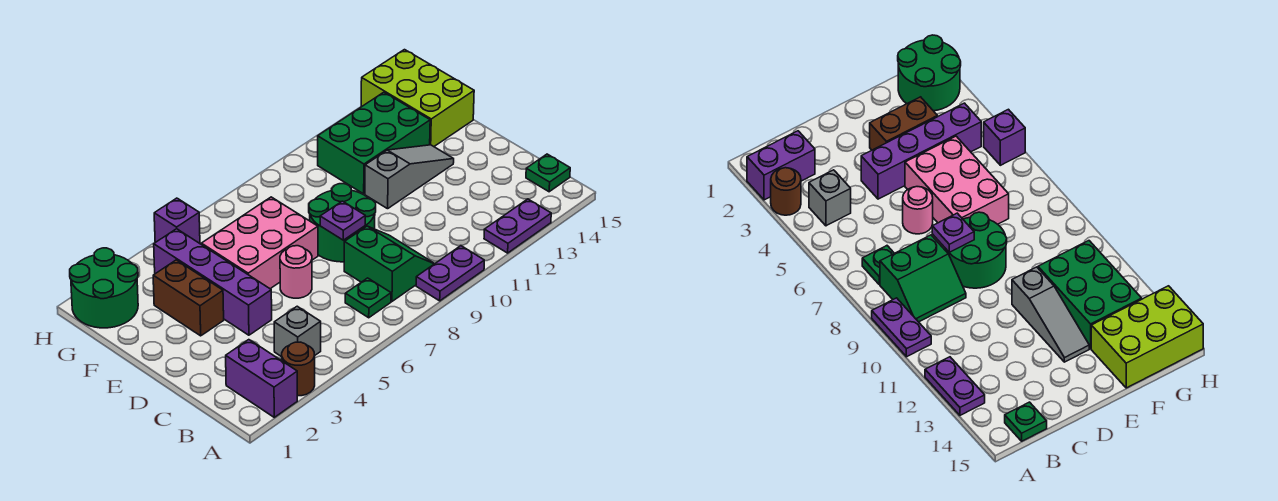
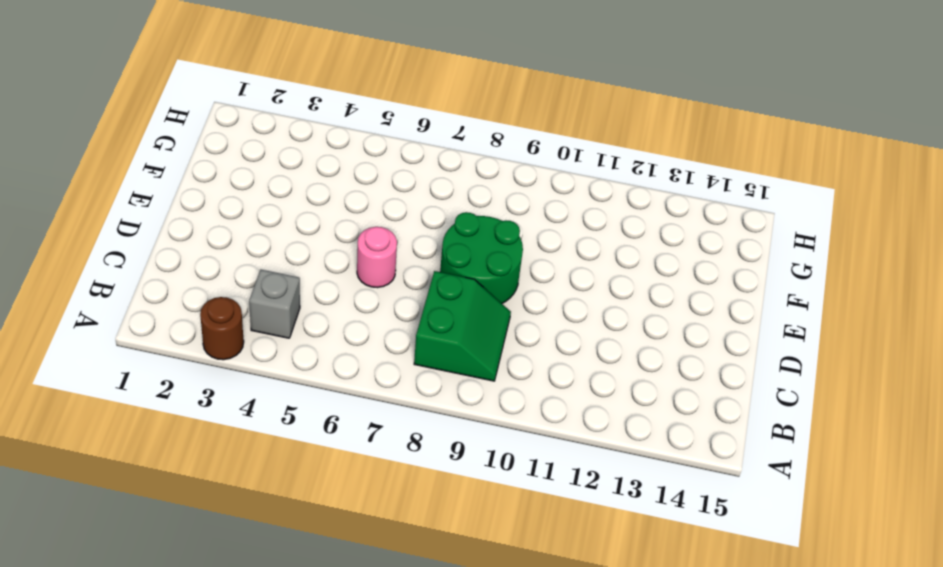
none -> purple brick A2:B2 level 1
none -> purple plate A9:A10 level 1
none -> purple plate A12:A13 level 1

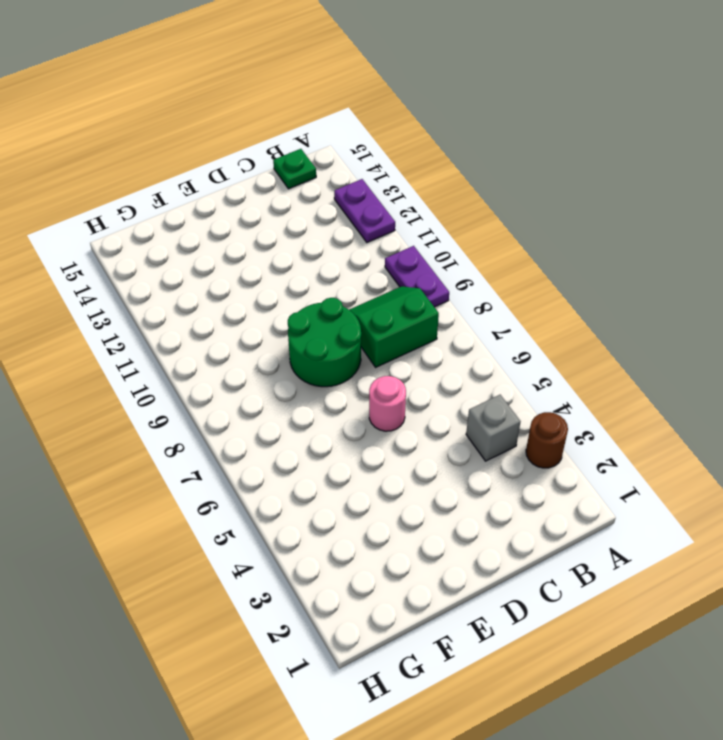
none -> purple brick A2:B2 level 1
none -> green plate B7 level 1
none -> purple brick D4:G4 level 1

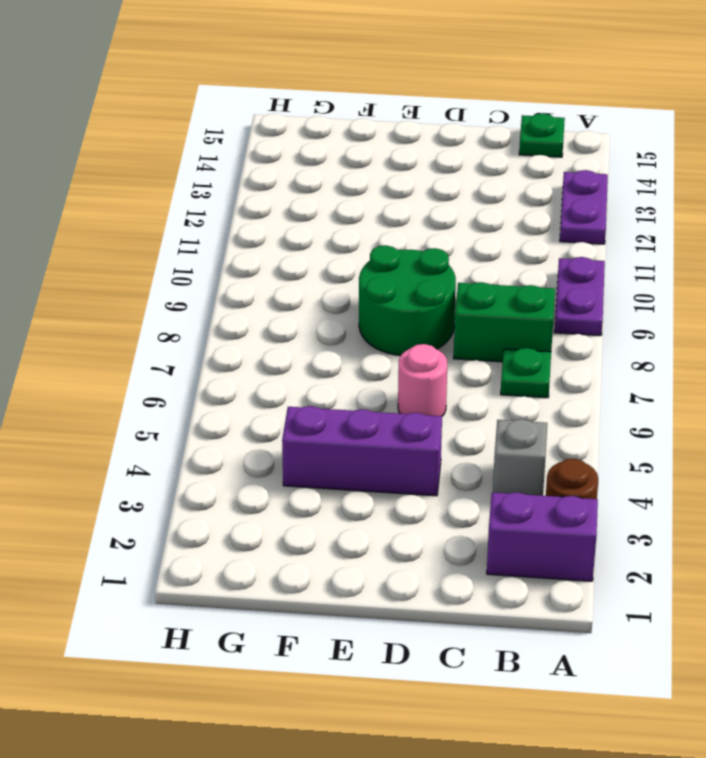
purple brick D4:F4 level 1 -> purple brick D4:G4 level 1
none -> brown brick E3:F3 level 1
none -> pink brick E5:F7 level 1
none -> grey slope E11:E13 level 1 top 11

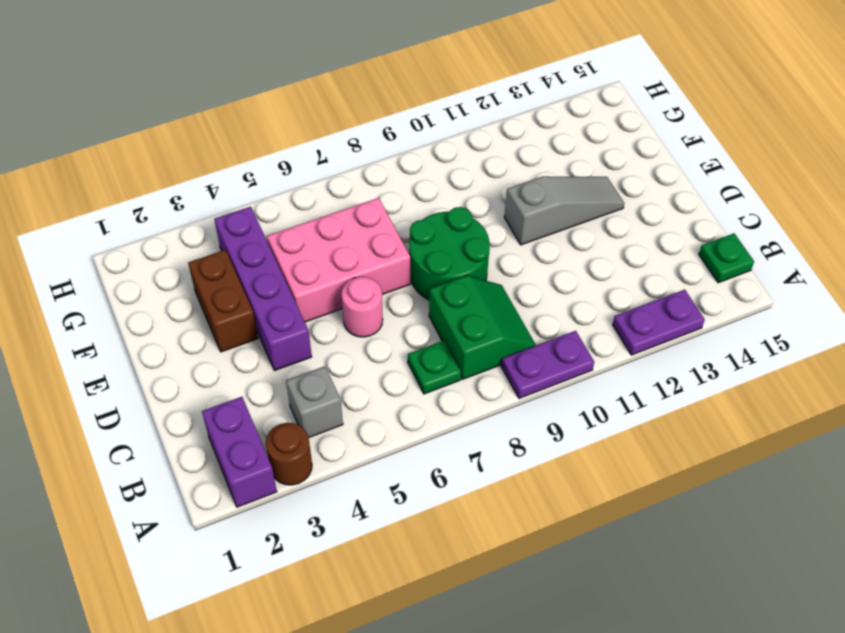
none -> green brick F11:G13 level 1
none -> lime brick F14:H15 level 1
none -> green round brick G1:H2 level 1

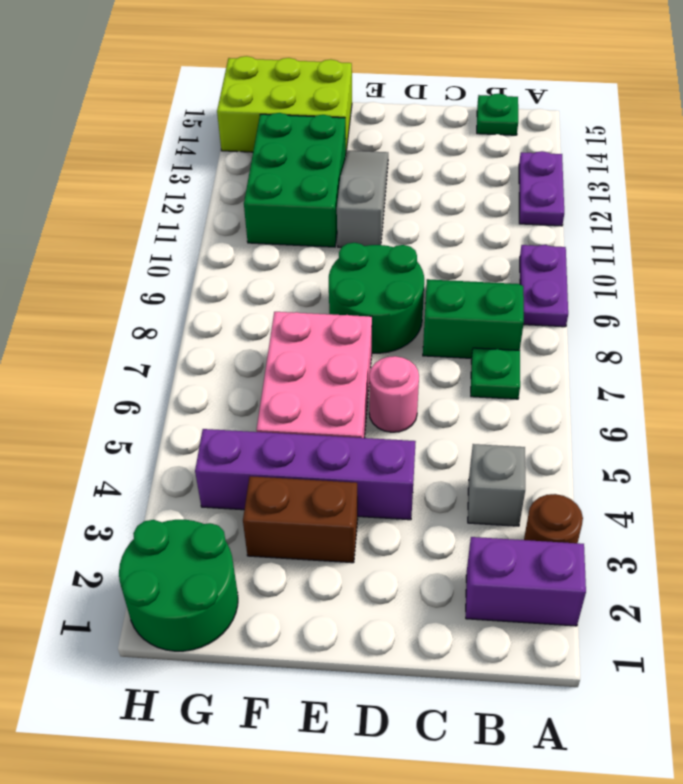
none -> purple brick H5 level 1
none -> purple plate D8 level 2

